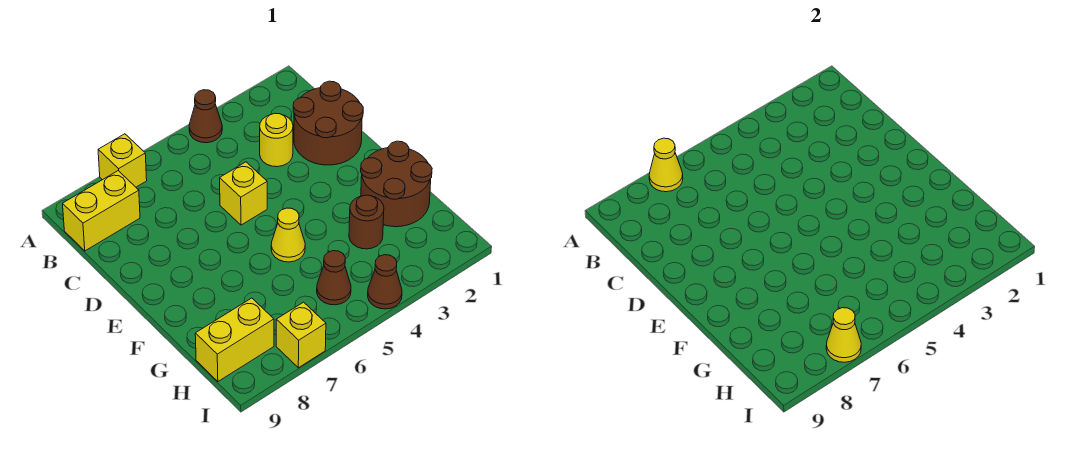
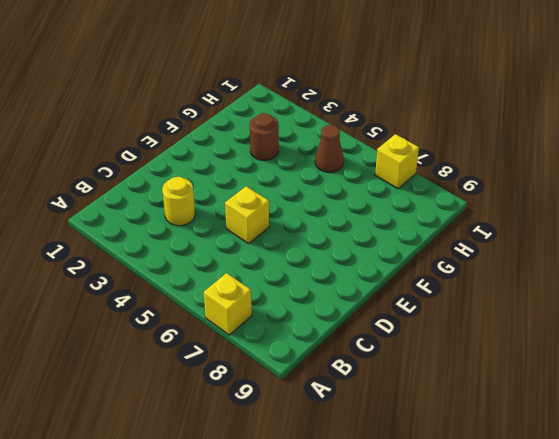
none -> brown cone A4 level 1
none -> yellow brick B8:B9 level 1
none -> brown round brick C1:D2 level 1

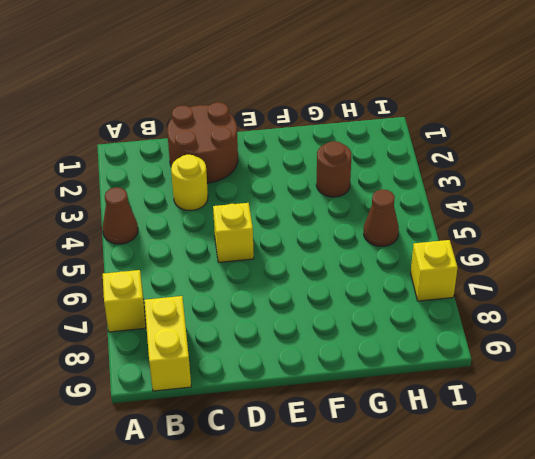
none -> brown round brick F1:G2 level 1
none -> yellow cone F5 level 1
none -> yellow brick H8:H9 level 1

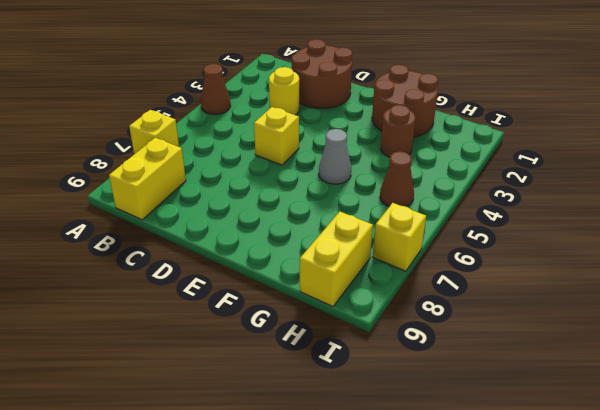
grey cone F5 level 1 -> yellow cone F5 level 1
none -> brown cone I4 level 1
none -> yellow cone A7 level 2
none -> yellow cone I7 level 2

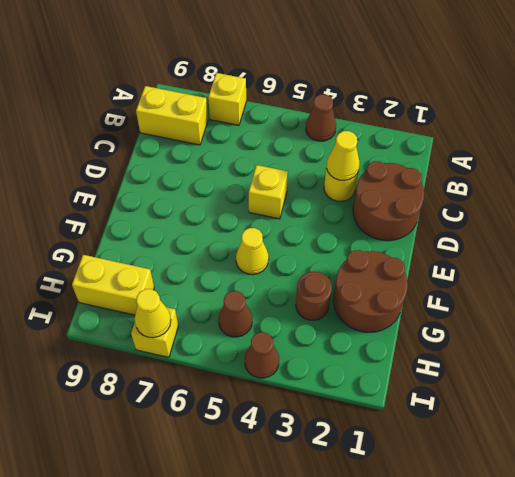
yellow cone C3 level 2 -> yellow cone A7 level 2

